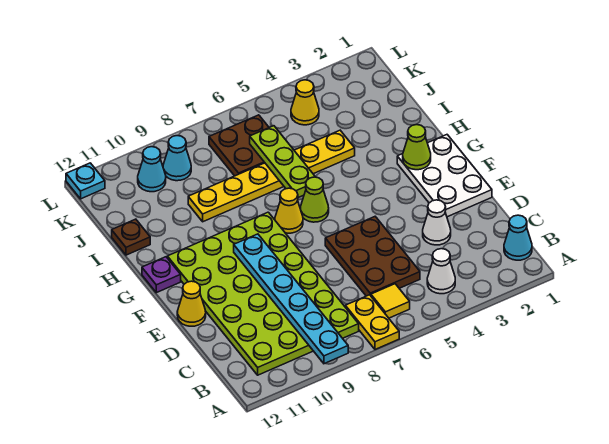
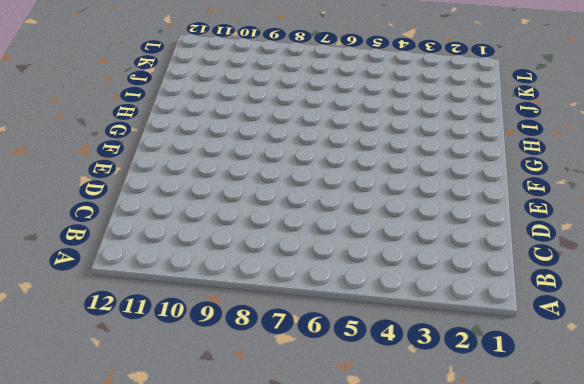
none -> yellow plate A7:B7 level 1
none -> cyan cone B1 level 1
none -> white cone B4 level 1

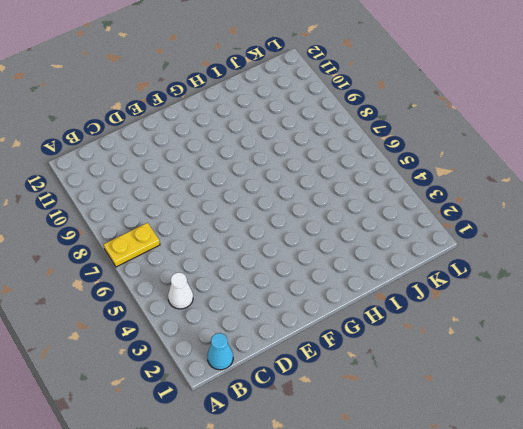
none -> yellow tile B6 level 1
none -> lime plate B8:G11 level 1
none -> brown plate C5:E6 level 1

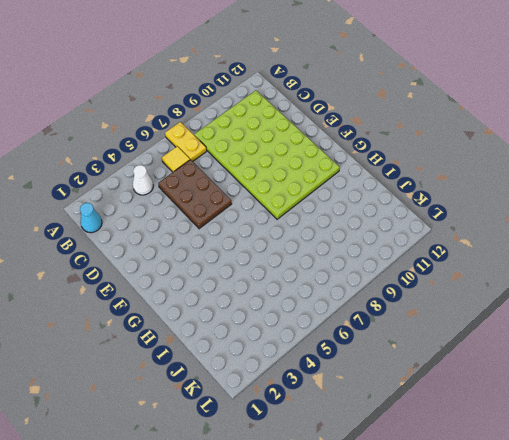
none -> white cone D3 level 1
none -> white plate E1:G2 level 1
none -> yellow cone E12 level 1

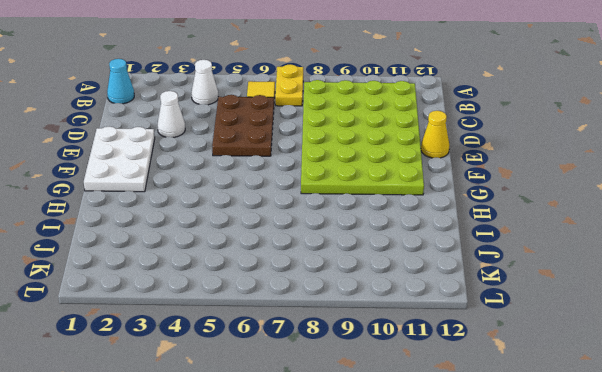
none -> lime cone G6 level 1
none -> yellow cone G7 level 1
none -> purple plate G12 level 1

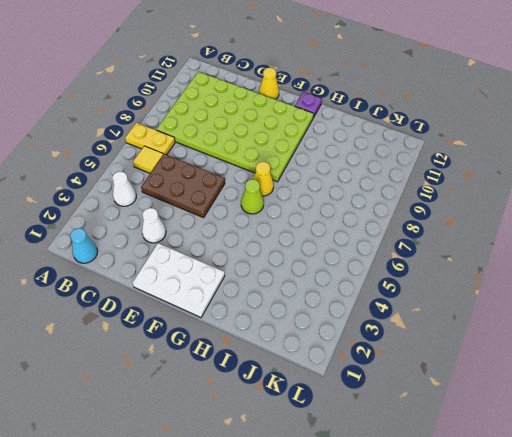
none -> yellow plate I4:I9 level 1
none -> brown plate I12 level 1
none -> brown plate J6:K7 level 1

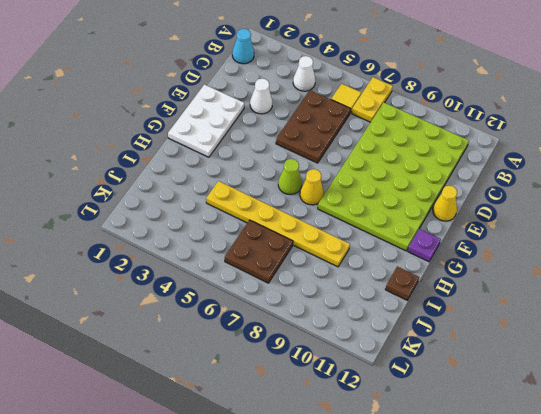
none -> yellow cone K4 level 1
none -> cyan cone K9 level 1
none -> cyan cone K10 level 1

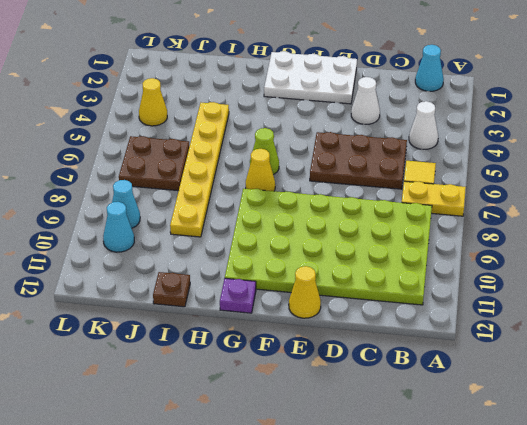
none -> cyan plate L12 level 1
none -> cyan plate A9:F9 level 2
none -> lime cone G2 level 2

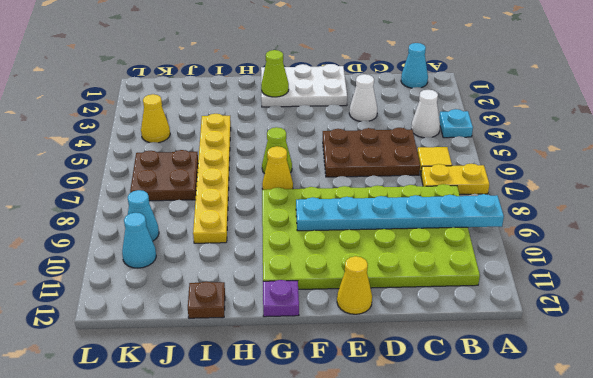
cyan plate A4 level 1 -> cyan plate L12 level 1
none -> lime plate H6:J6 level 2

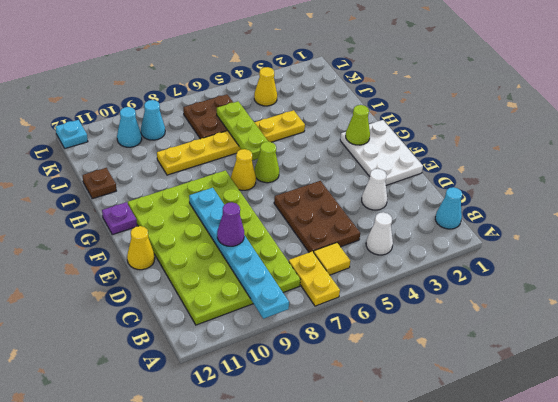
purple cone D9 level 3 -> none

